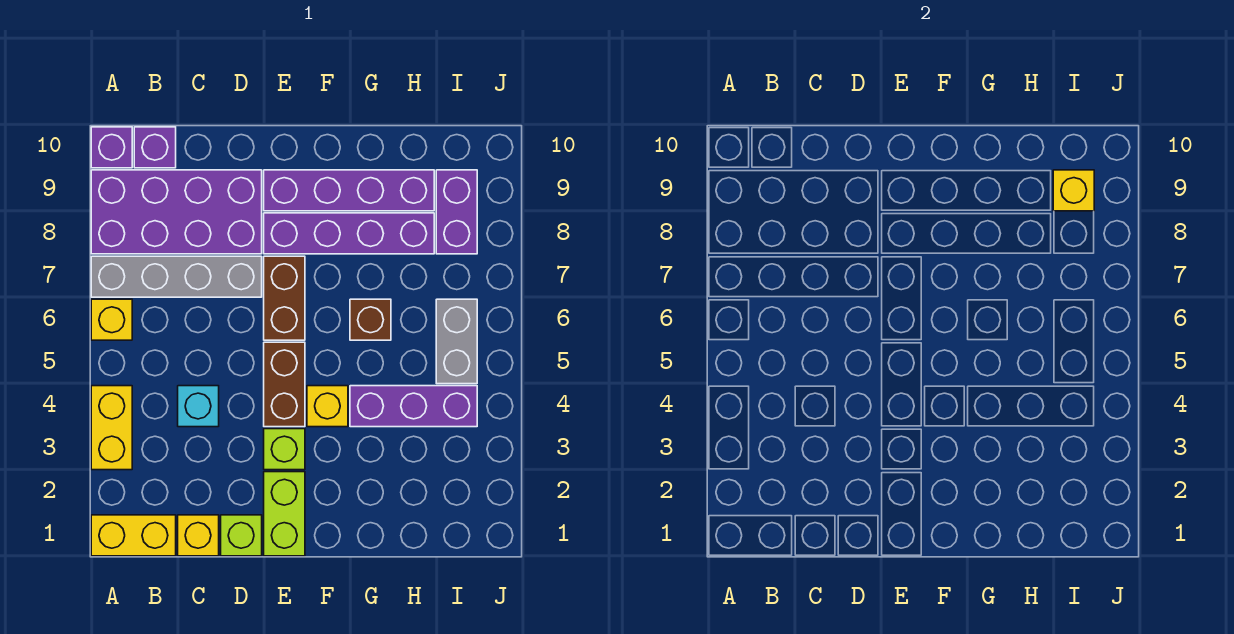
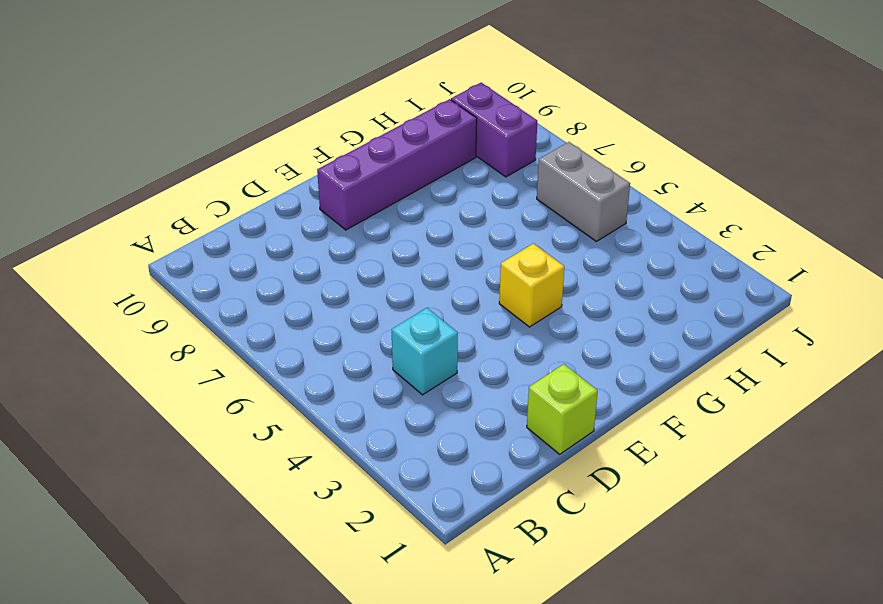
none -> yellow brick A1:B1 level 1
none -> yellow brick A3:A4 level 1
none -> yellow brick A6 level 1

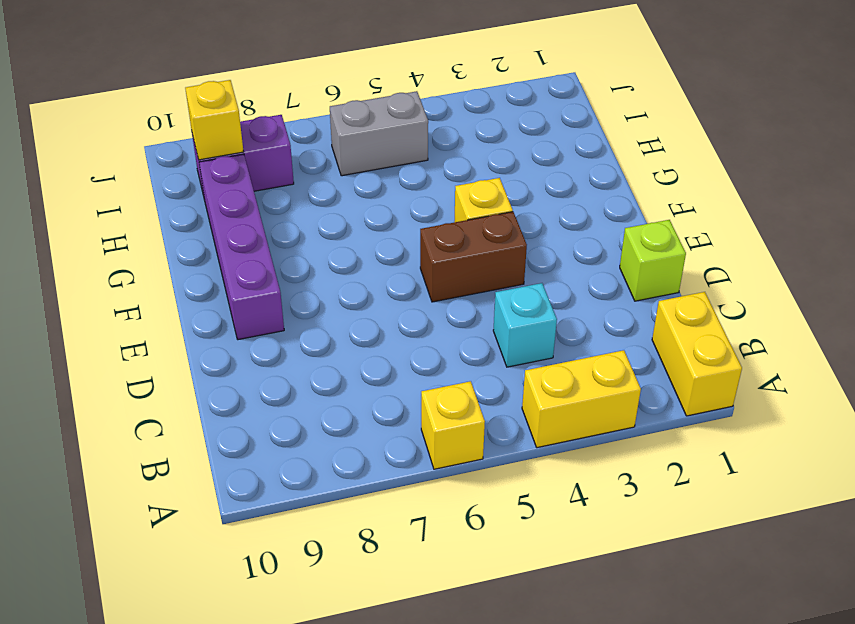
none -> grey brick A7:D7 level 1
none -> purple brick A8:D9 level 1
none -> purple brick A10 level 1

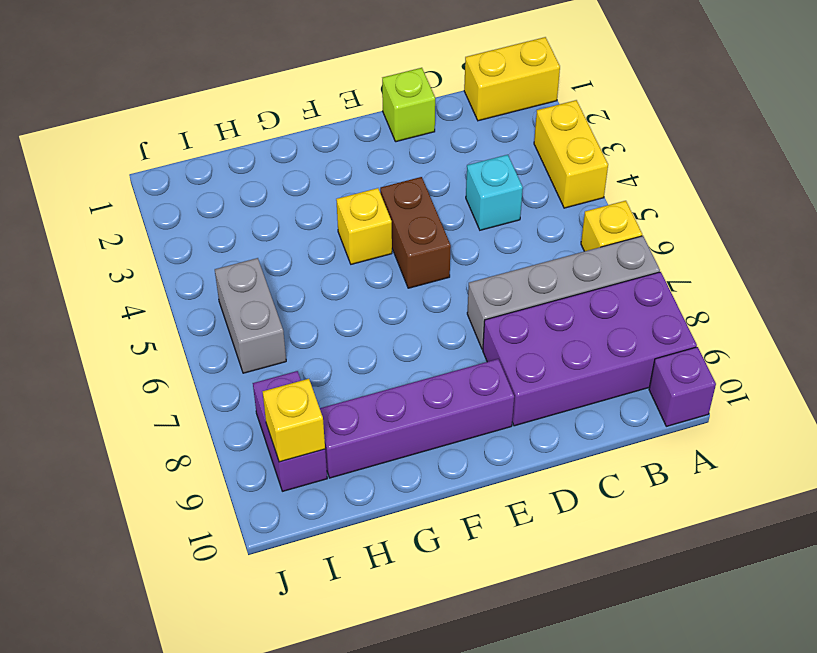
none -> purple brick B10 level 1
none -> yellow brick C1 level 1
none -> lime brick E1:E2 level 1

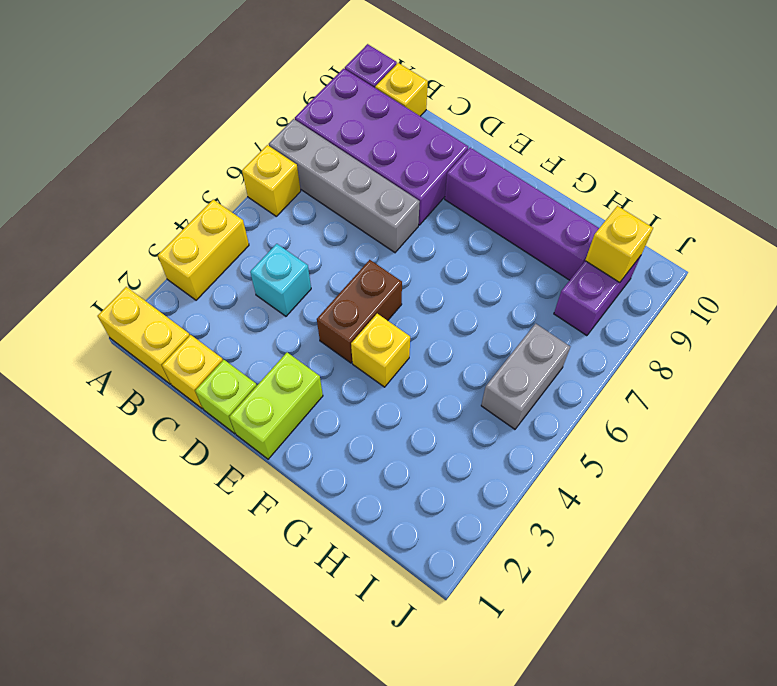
yellow brick B10 level 1 -> purple brick B10 level 1
none -> lime brick E3 level 1
none -> brown brick E6:E7 level 1
none -> purple brick E8:H8 level 1

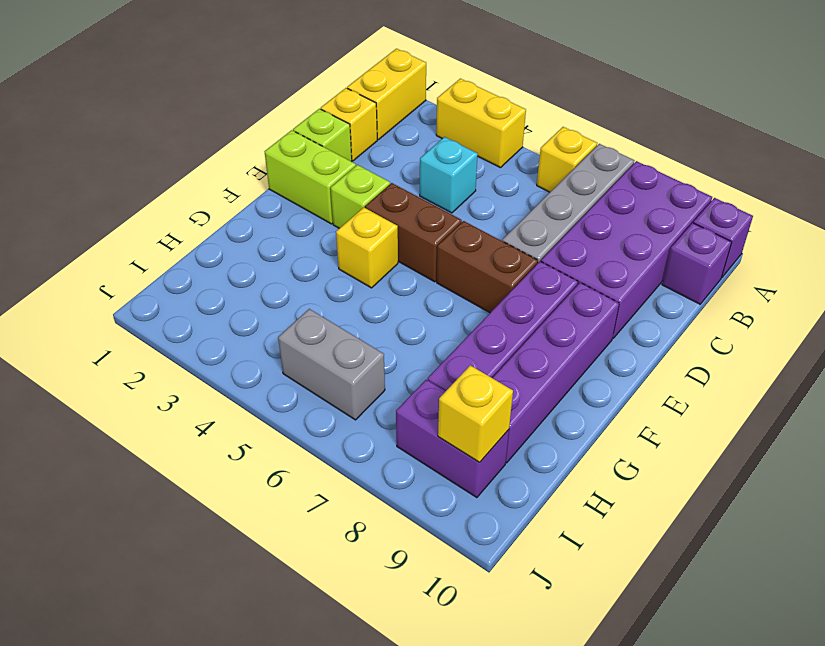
none -> purple brick G4:I4 level 1
none -> brown brick G6 level 1

